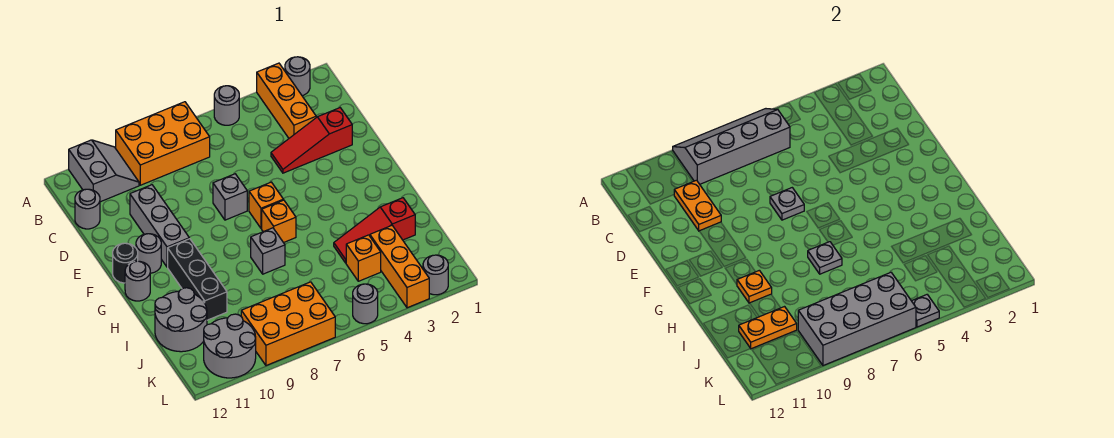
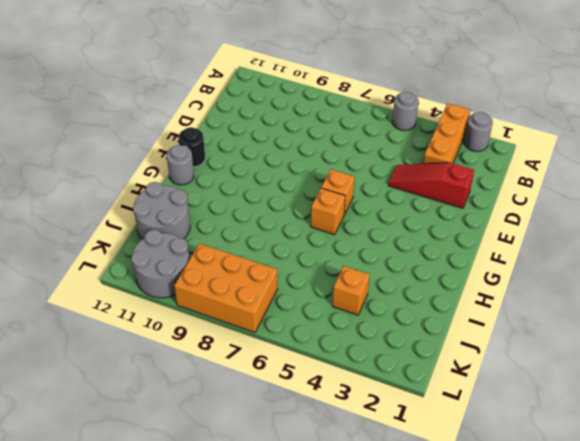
none -> orange brick A7:B9 level 1
none -> grey slope A10:B11 level 1 top 11
none -> grey round brick C12 level 1
none -> grey brick D10:F10 level 1

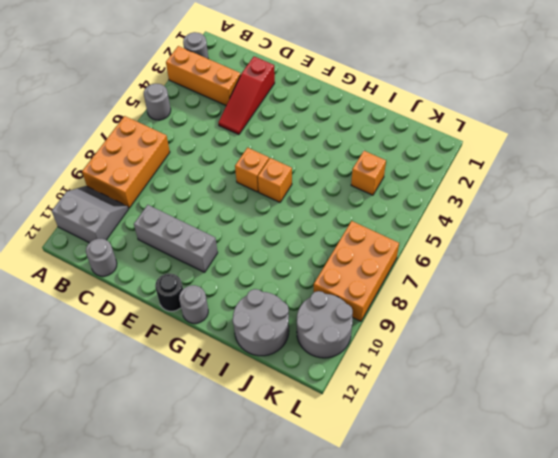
none -> grey brick E7 level 1
none -> grey round brick F11 level 1
none -> black brick G10:I10 level 1
none -> grey brick H7 level 1

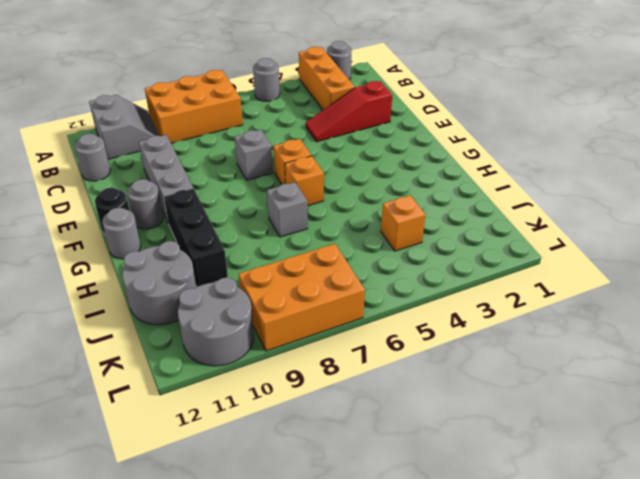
none -> red slope I2:I4 level 1 top 2
none -> orange brick J3:L3 level 1
none -> grey round brick L2 level 1
none -> grey round brick L5 level 1

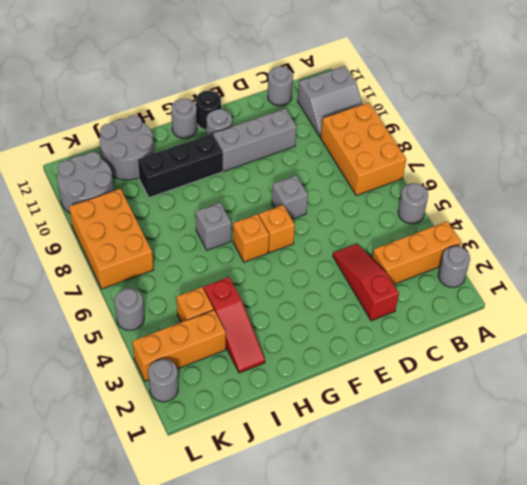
red slope I2:I4 level 1 top 4 -> red slope I2:I4 level 1 top 2
none -> grey slope A6:B9 level 2 top B
none -> orange plate C10:D10 level 2
none -> grey plate E7 level 2
none -> grey plate H7 level 2

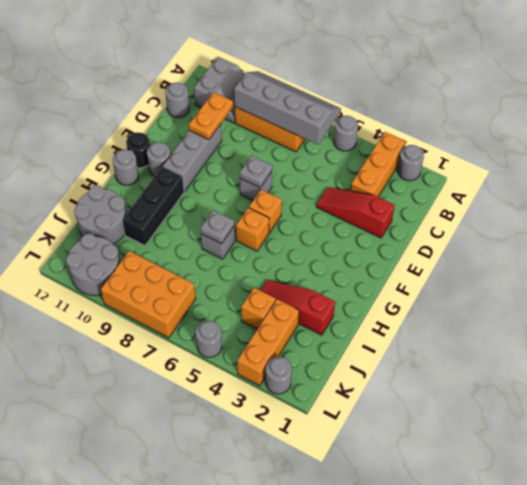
none -> orange plate H10 level 2
none -> orange plate J10:J11 level 2
none -> grey brick K6:L9 level 2
none -> grey plate L5 level 2

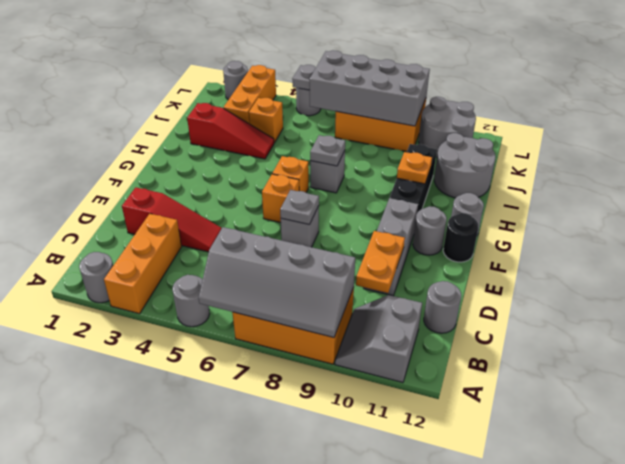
none -> orange plate J10:J11 level 2

